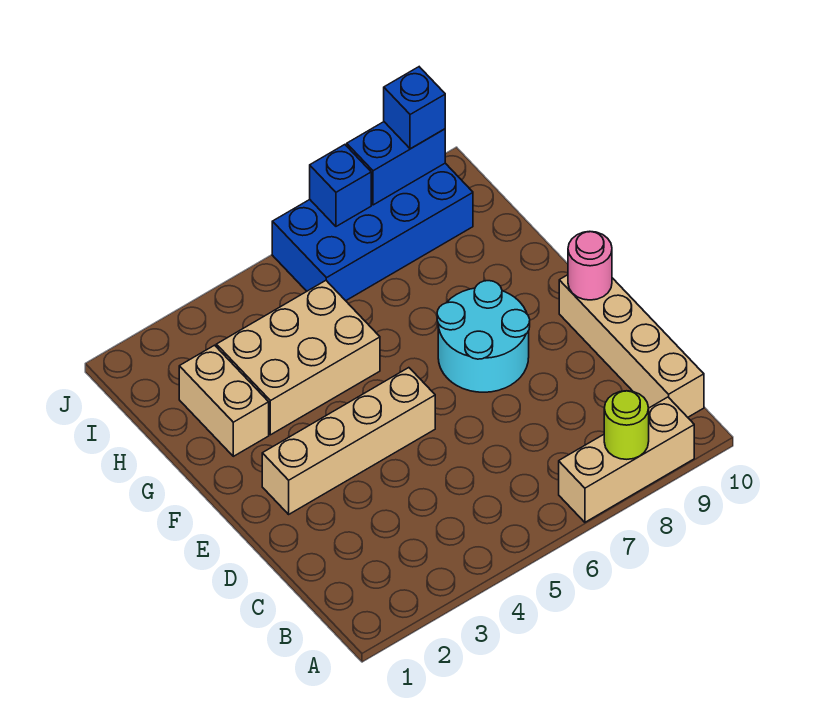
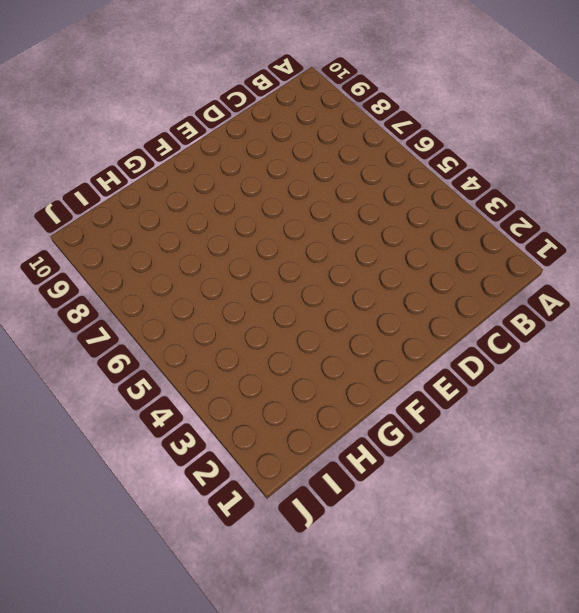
none -> tan brick A7:A9 level 1
none -> tan brick B10:E10 level 1
none -> tan brick E2:E5 level 1

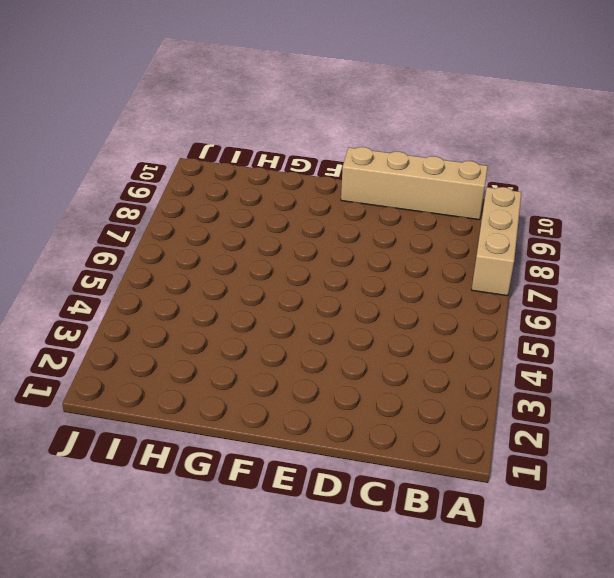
none -> tan brick E2:E5 level 1
none -> cyan round brick E7:F8 level 1
none -> tan brick G2:H2 level 1

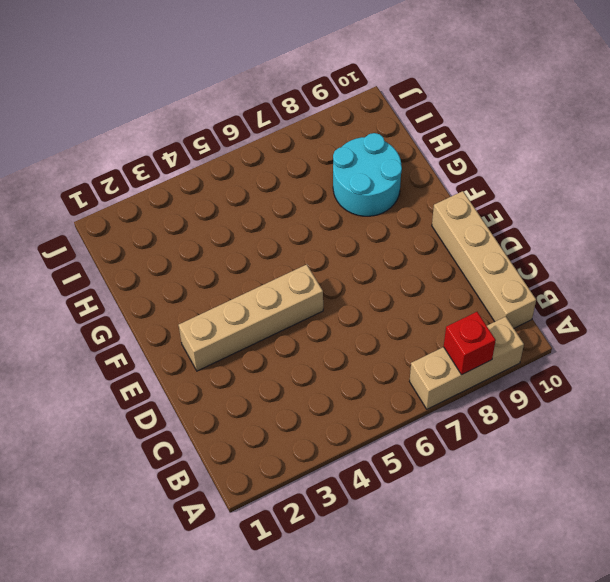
red brick A8 level 2 -> lime round brick A8 level 2
cyan round brick G8:H9 level 1 -> cyan round brick E7:F8 level 1
none -> tan brick G2:H2 level 1
none -> tan brick G3:H5 level 1
none -> blue brick I6:J9 level 1

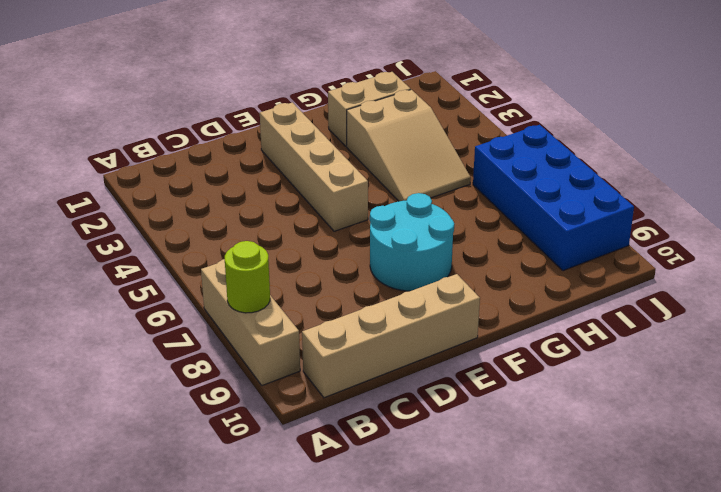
tan slope G3:H5 level 1 top 3 -> tan brick G3:H5 level 1
none -> pink round brick E10 level 2
none -> blue brick J7 level 2
none -> blue brick J8:J9 level 2

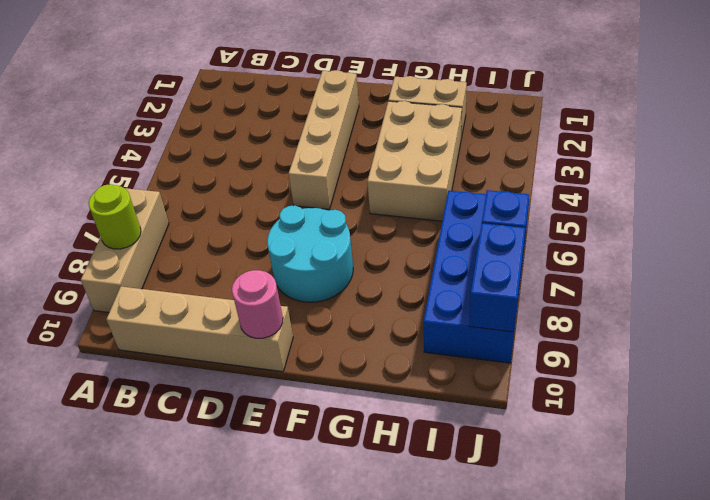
none -> blue brick J9 level 3

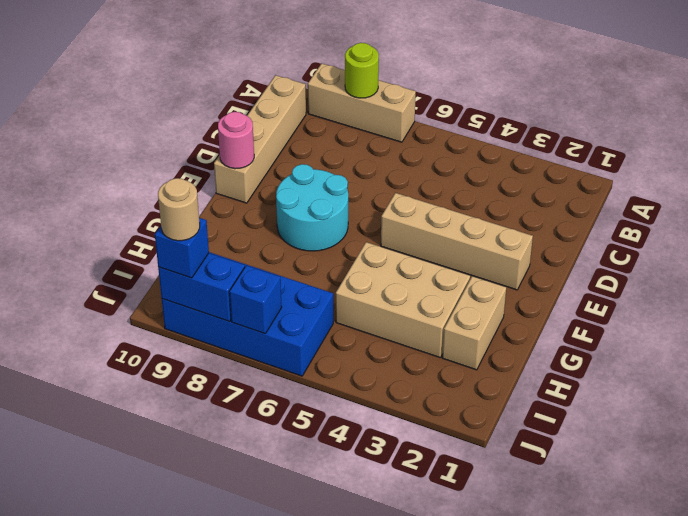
tan round brick J9 level 4 -> none

